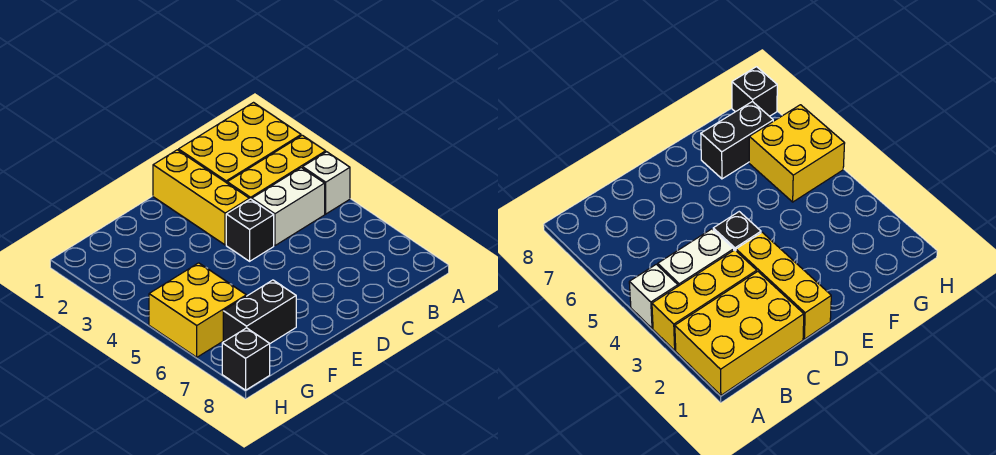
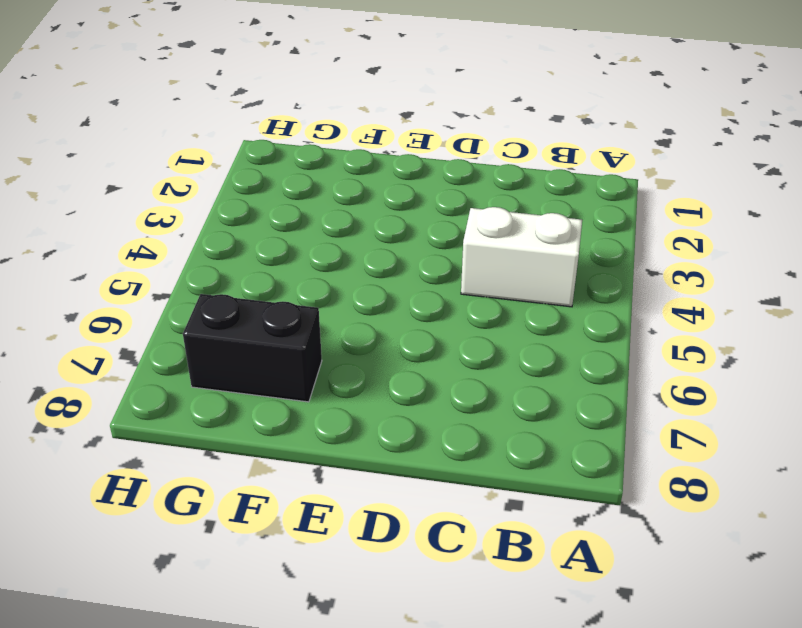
none -> yellow brick A1:C2 level 1
none -> yellow brick A3:C3 level 1

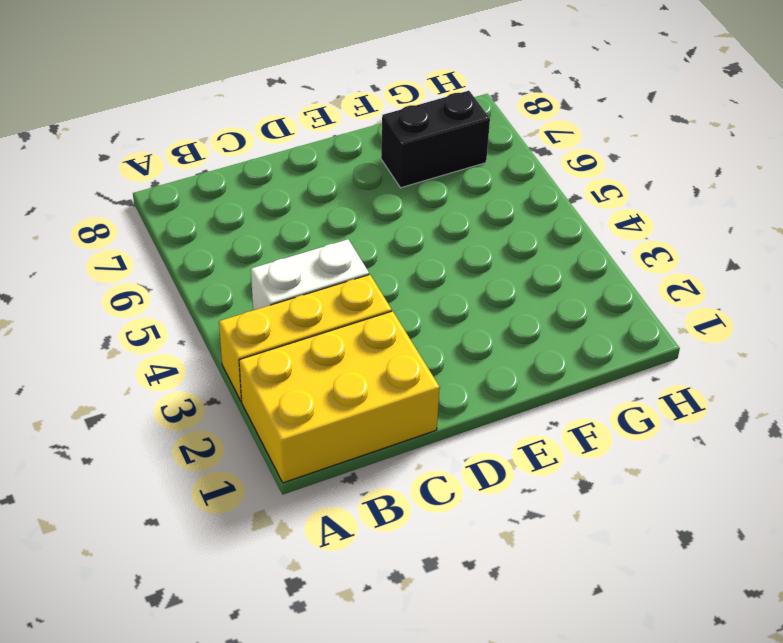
none -> white brick A4 level 1
none -> yellow brick D1:D3 level 1

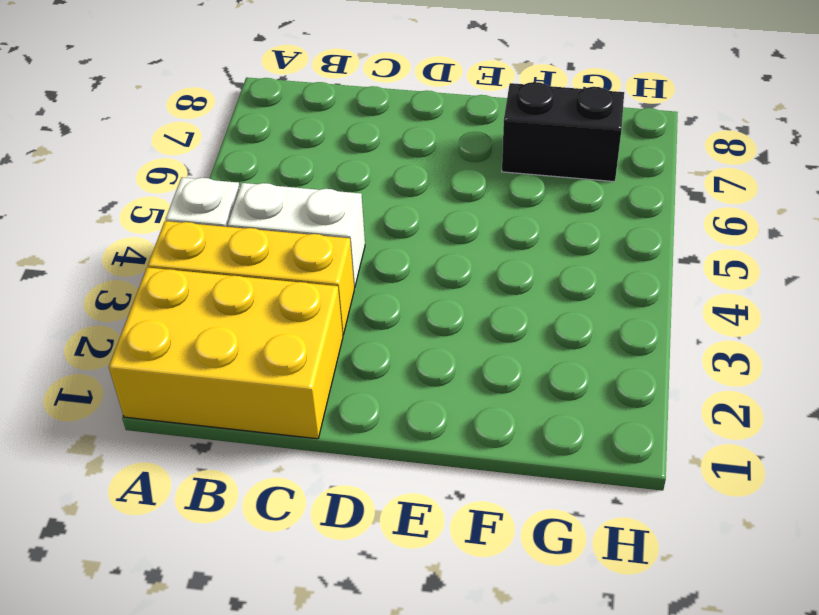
none -> yellow brick D1:D3 level 1
none -> black brick D4 level 1

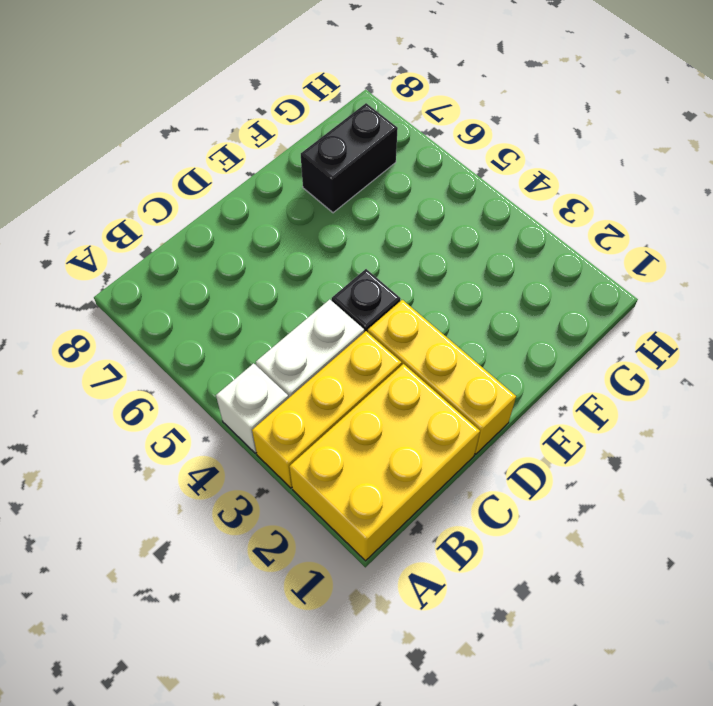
none -> yellow brick G5:H6 level 1
none -> black brick H8 level 1

